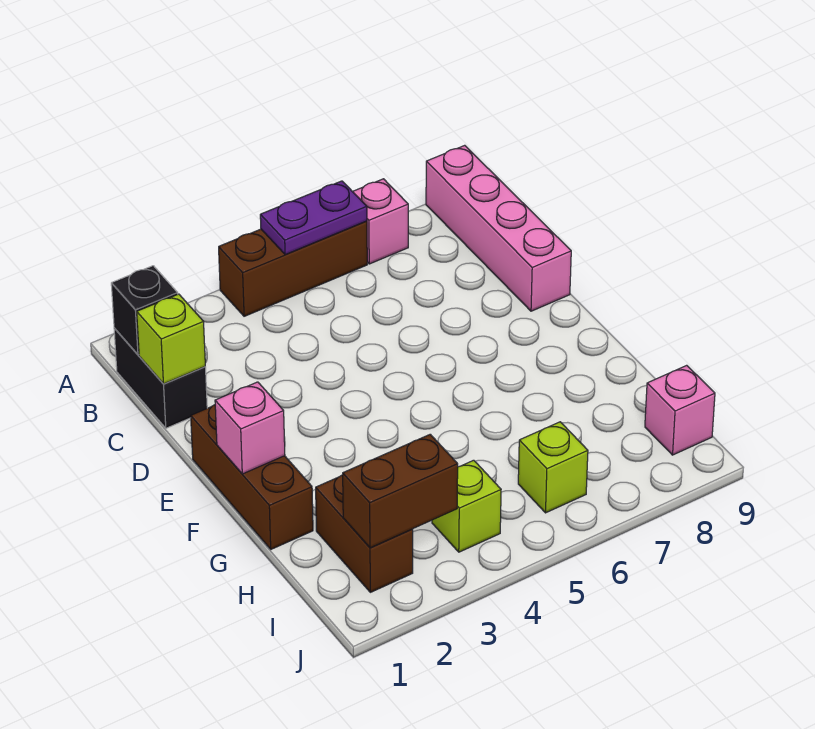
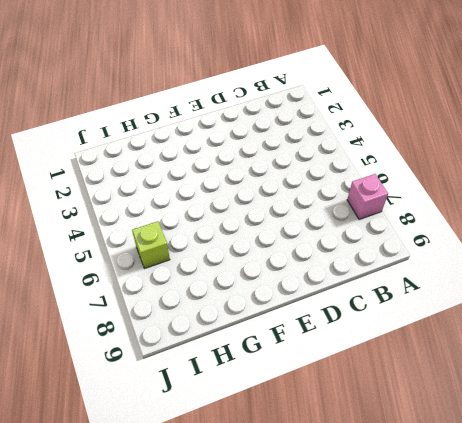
none -> brown brick A4:A6 level 1
none -> pink brick A9:D9 level 1
none -> black brick B1:C1 level 1

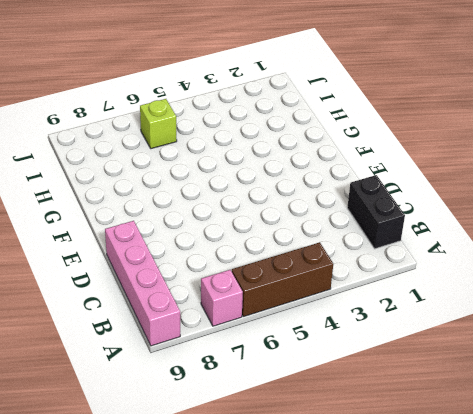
none -> brown brick E1:G1 level 1
none -> brown brick H2:I2 level 1
none -> lime brick I4 level 1

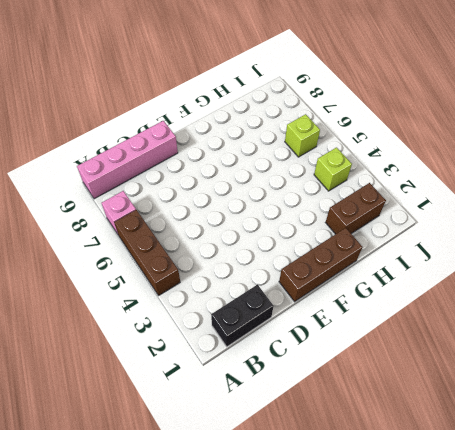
none -> pink brick I9 level 1
none -> purple plate A5:A6 level 2
none -> black brick B1 level 2

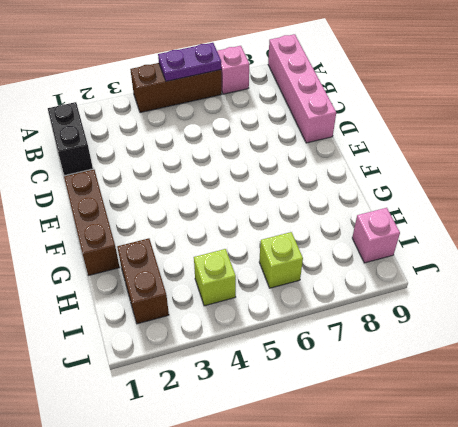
none -> black brick B1 level 2
none -> lime brick C1 level 2
none -> pink brick F1 level 2

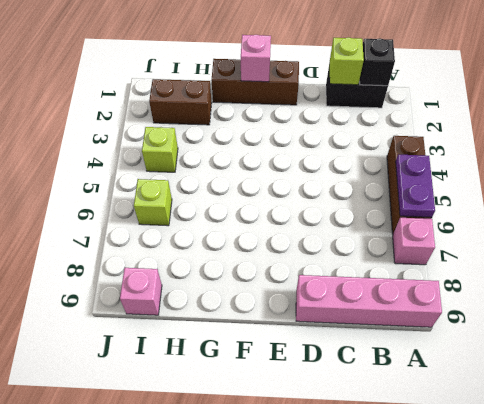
none -> brown brick I2:I3 level 2

